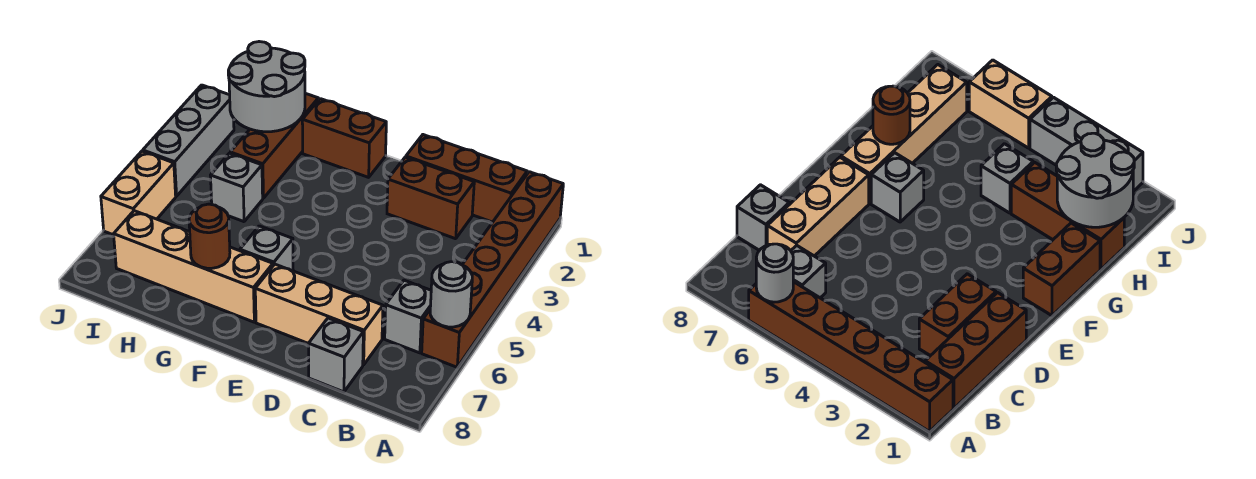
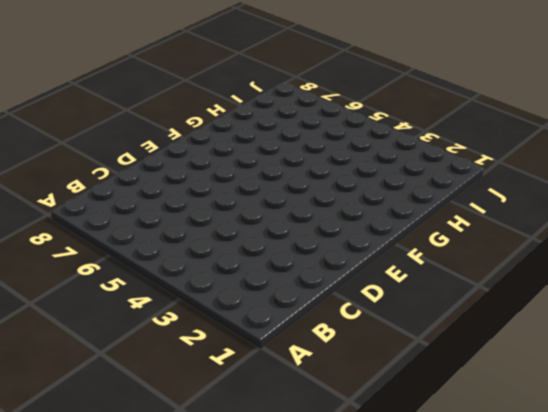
none -> brown brick A1:A6 level 1
none -> brown brick B1:D1 level 1
none -> grey brick B6 level 1

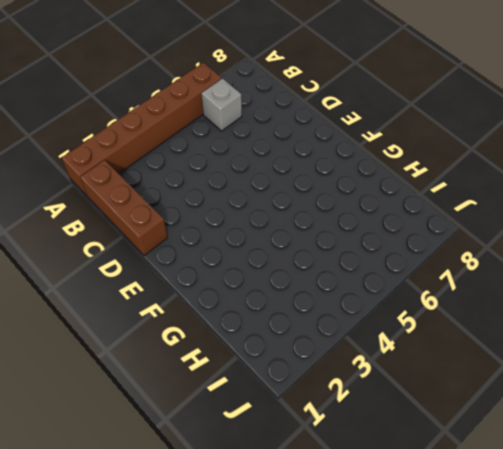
none -> brown brick C2:D2 level 1
none -> tan brick C7:E7 level 1
none -> grey brick C8 level 1

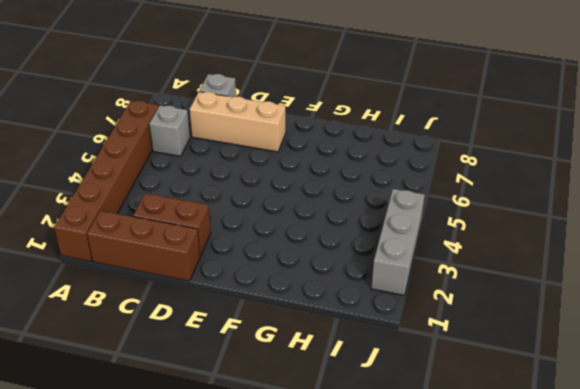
none -> brown brick F1:G1 level 1
none -> grey brick F6 level 1
none -> tan brick F7:I7 level 1

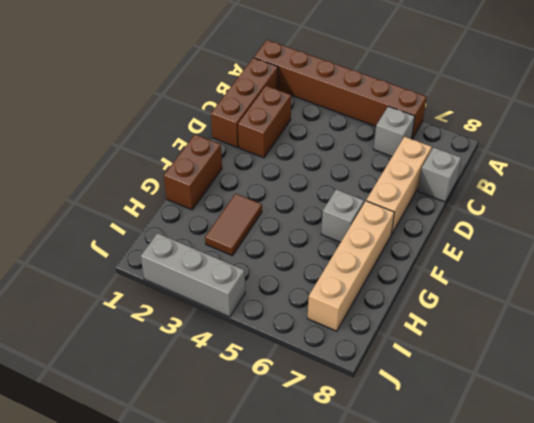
brown tile G3:H3 level 1 -> brown brick H1:H3 level 1
none -> grey brick H4 level 1
none -> tan brick J5:J6 level 1
none -> grey round brick A6 level 2

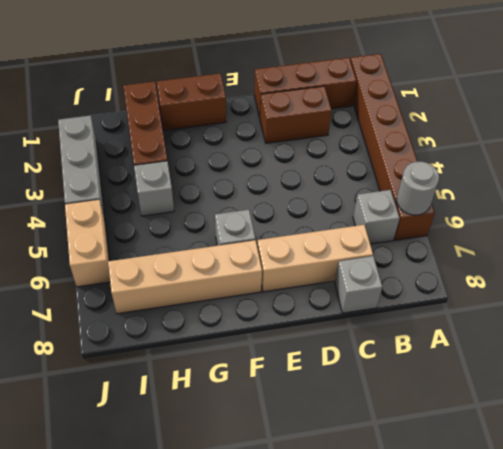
none -> brown round brick G7 level 2
none -> grey round brick H1:I2 level 2

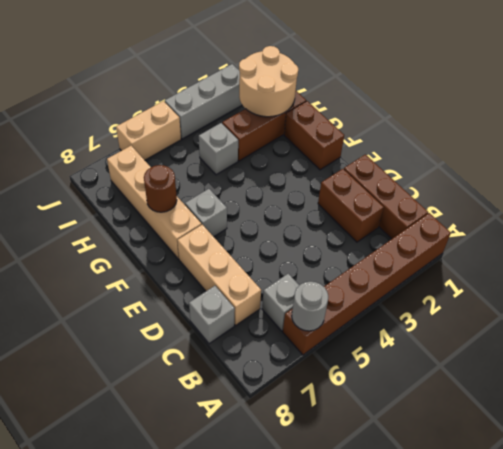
tan round brick H1:I2 level 2 -> grey round brick H1:I2 level 2

